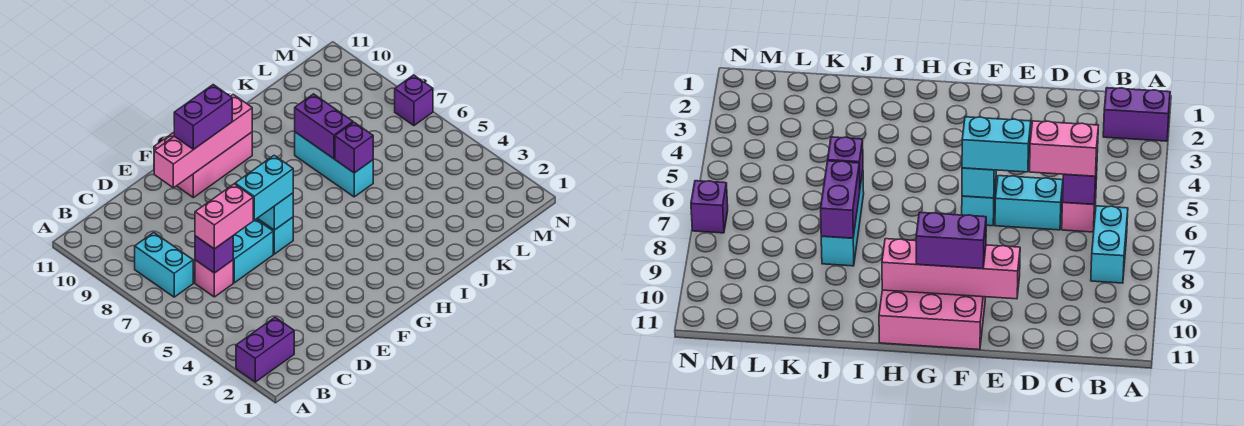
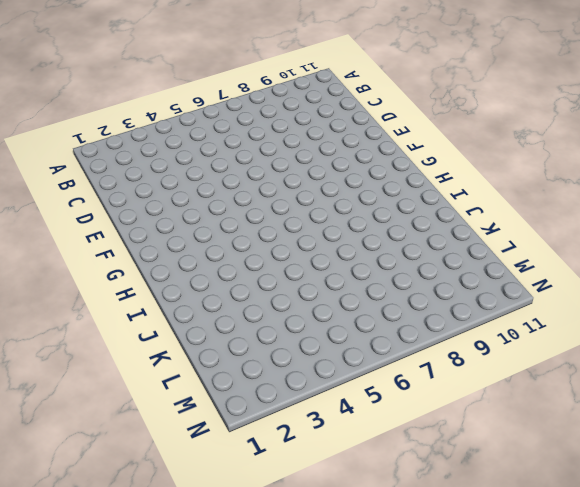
none -> purple brick A2:B2 level 1
none -> cyan brick B7:B8 level 1
none -> pink brick C6 level 1

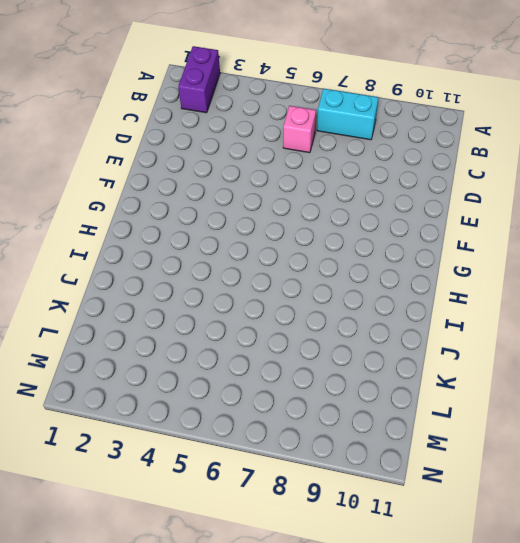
none -> cyan brick D6:E6 level 1
none -> cyan brick F6 level 1
none -> pink brick F10:H11 level 1

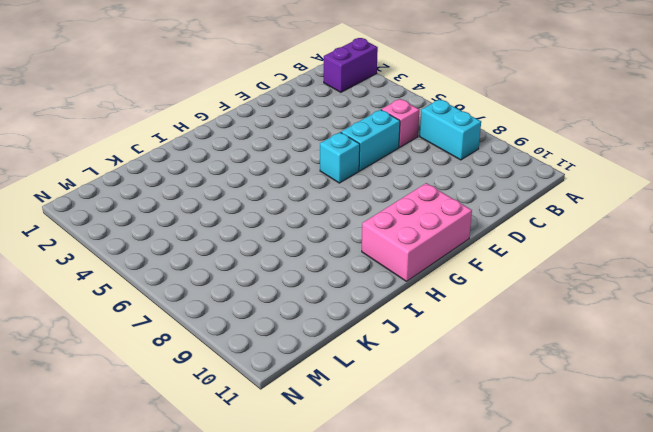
none -> cyan brick J6:J8 level 1
none -> purple brick N7 level 1
none -> purple brick C6 level 2

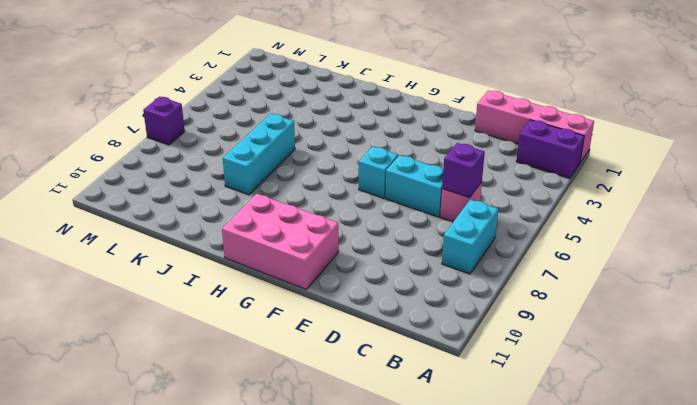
pink brick A1:D1 level 1 -> pink brick E10:H10 level 2
none -> cyan brick F6 level 2
none -> purple brick J6 level 2
none -> purple brick J7:J8 level 2

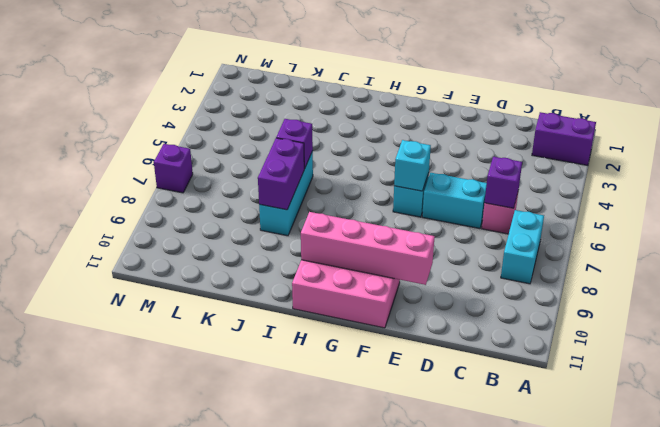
none -> pink brick C6:D6 level 3
none -> cyan brick E6:F6 level 3
none -> purple brick F10:G10 level 3

